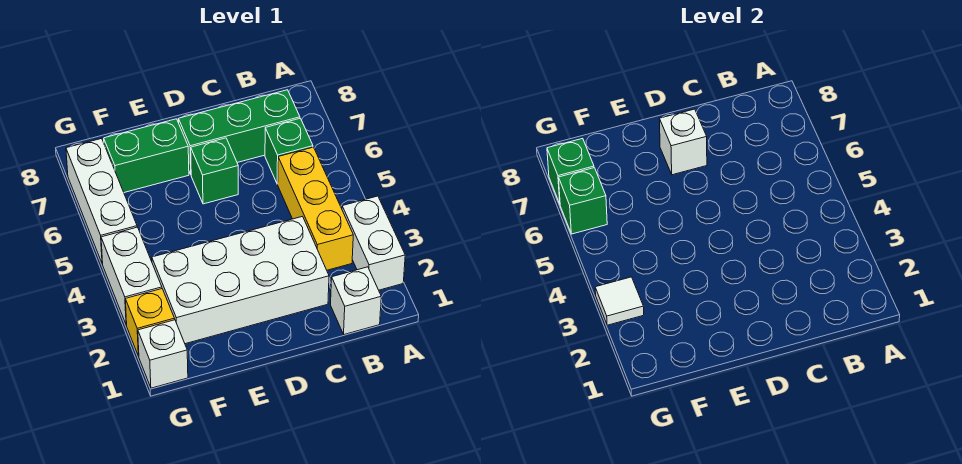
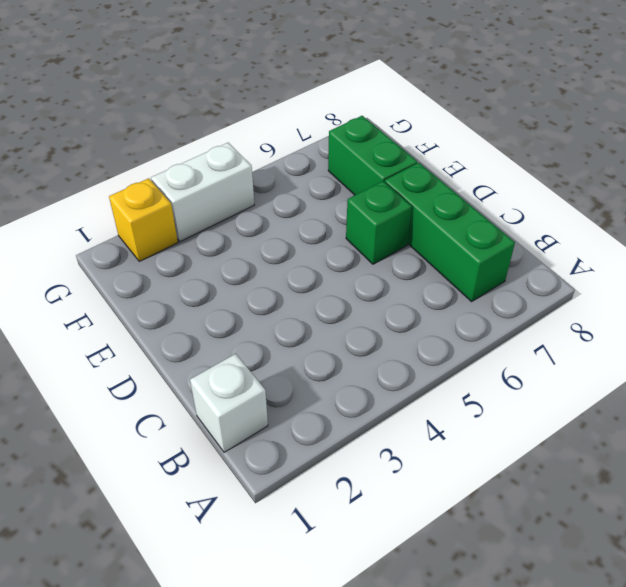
none -> white brick A2:A3 level 1
none -> yellow brick B3:B5 level 1
none -> green brick B6 level 1

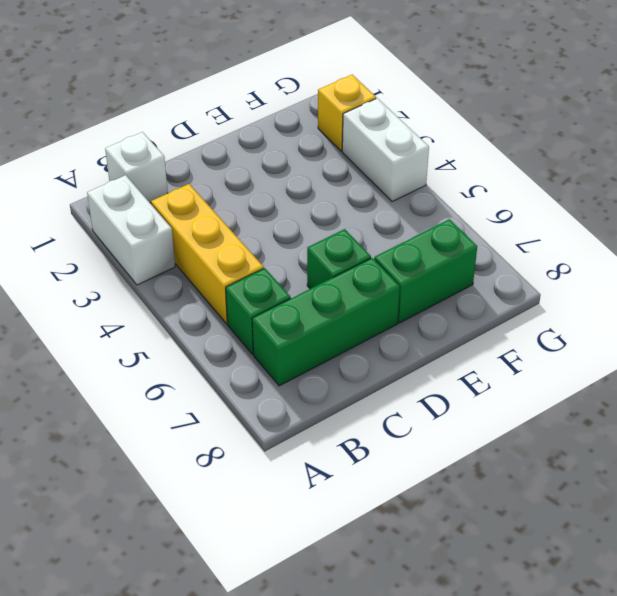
none -> white brick C2:F3 level 1
none -> white brick G1 level 1
none -> white brick G5:G7 level 1

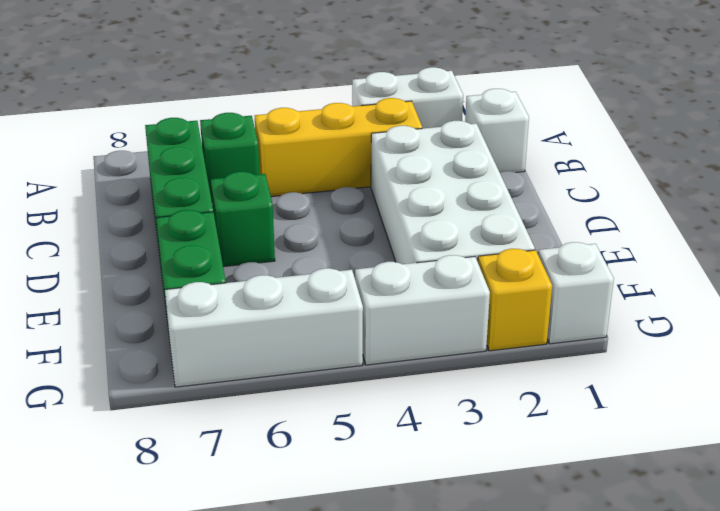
none -> white brick D7 level 2
none -> white tile G3 level 2
none -> green brick G6 level 2

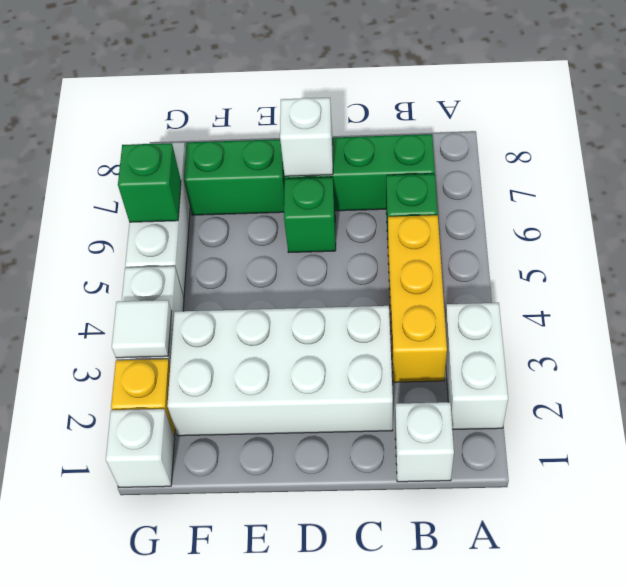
none -> green brick G7 level 2

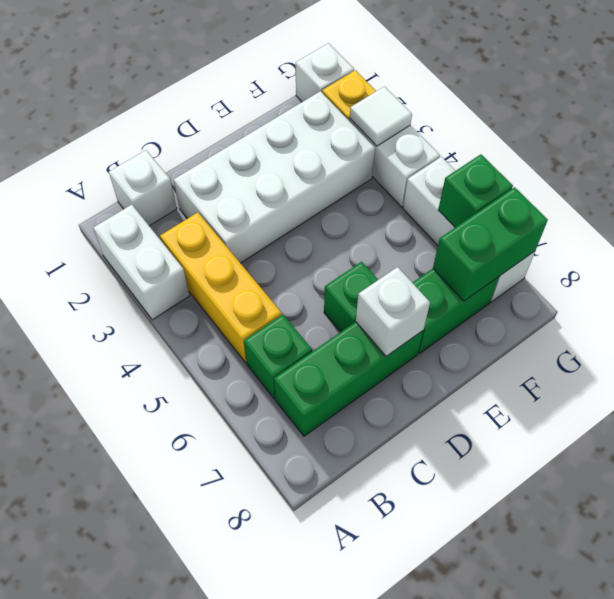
green brick F7:G7 level 2 -> green brick G7 level 2

